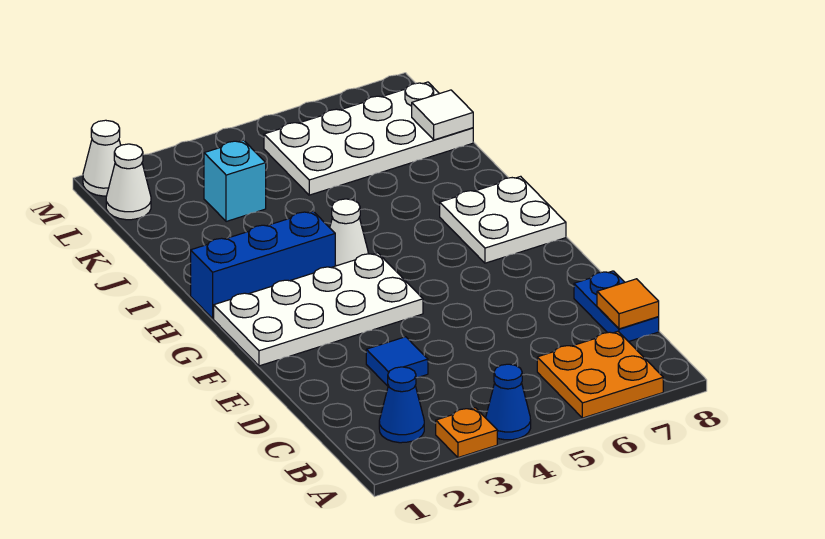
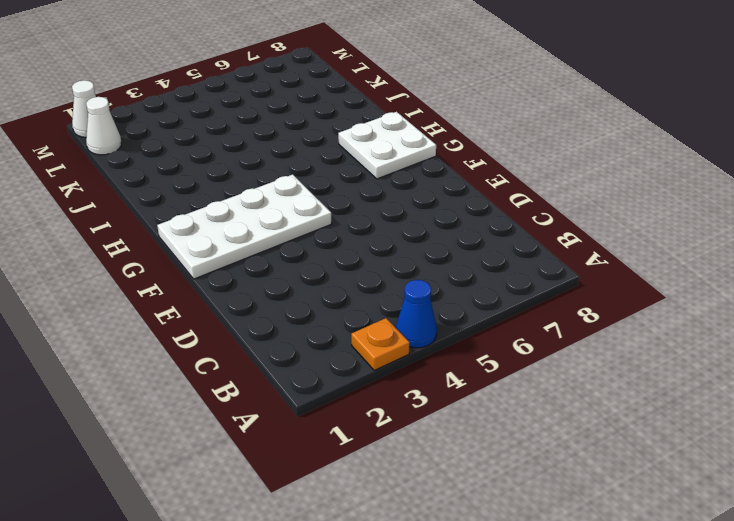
none -> orange plate A6:B7 level 1
none -> blue cone B2 level 1
none -> blue plate C8:D8 level 1

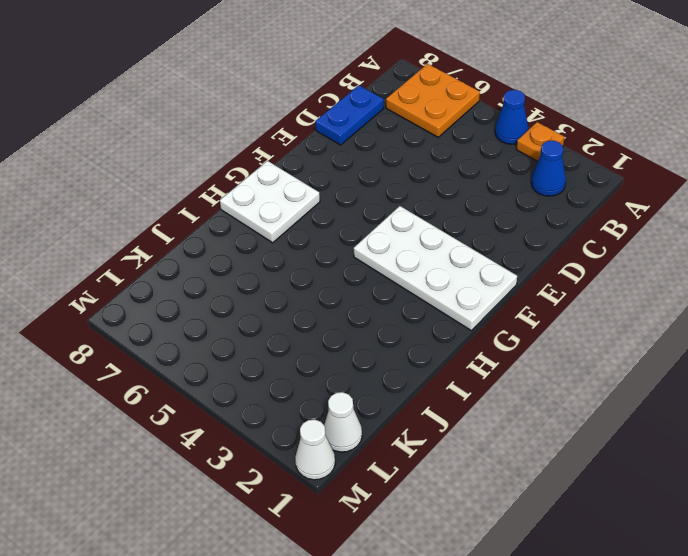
none -> blue tile D3 level 1
none -> blue brick H1:H3 level 1
none -> white cone H4 level 1

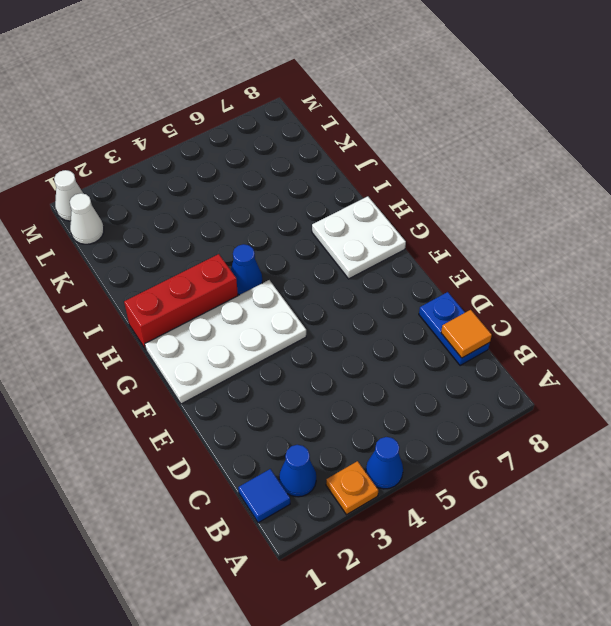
blue tile B1 level 1 -> blue tile D3 level 1
red brick H1:H3 level 1 -> blue brick H1:H3 level 1
blue cone H4 level 1 -> white cone H4 level 1
none -> orange plate A6:B7 level 1
none -> cyan brick K3 level 1
none -> white plate K5:L8 level 1

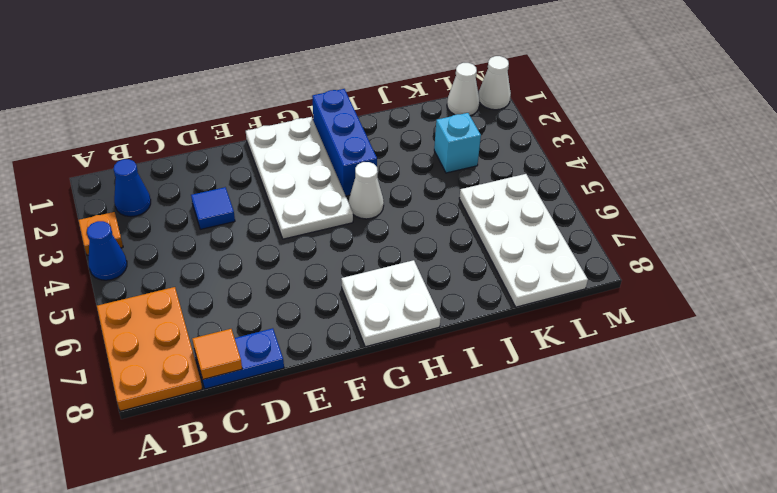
orange plate A6:B8 level 1 -> orange plate A6:B7 level 1
none -> white tile K8 level 2

